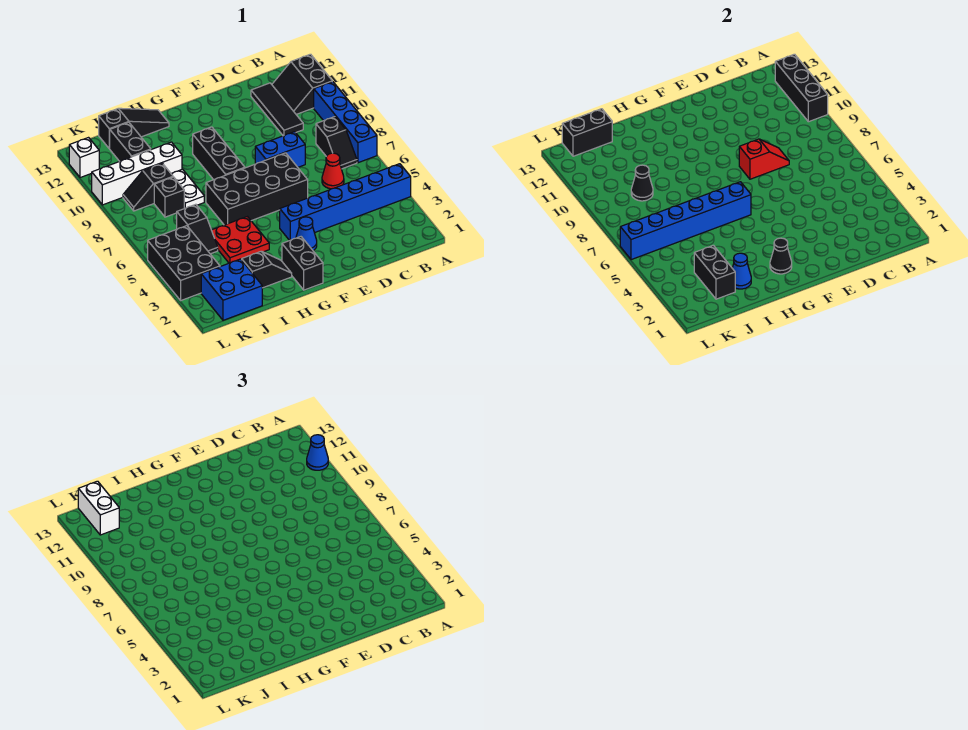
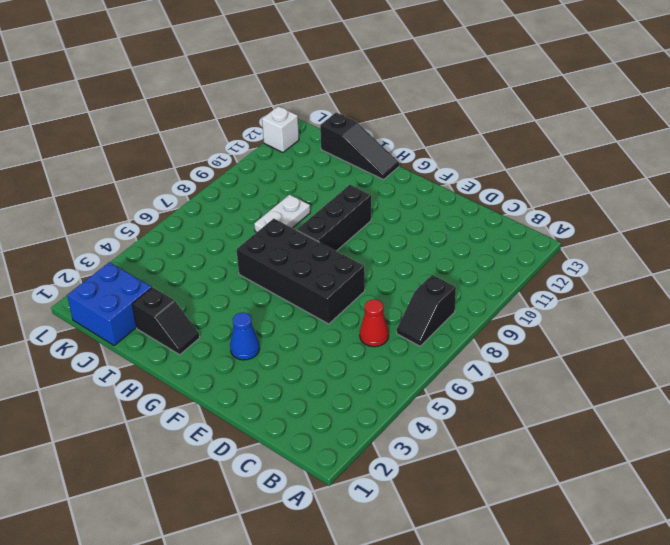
none -> blue brick A4:F4 level 1
none -> blue brick A7:A10 level 1
none -> black slope A11:B12 level 1 top A
none -> black tile C10:C12 level 1

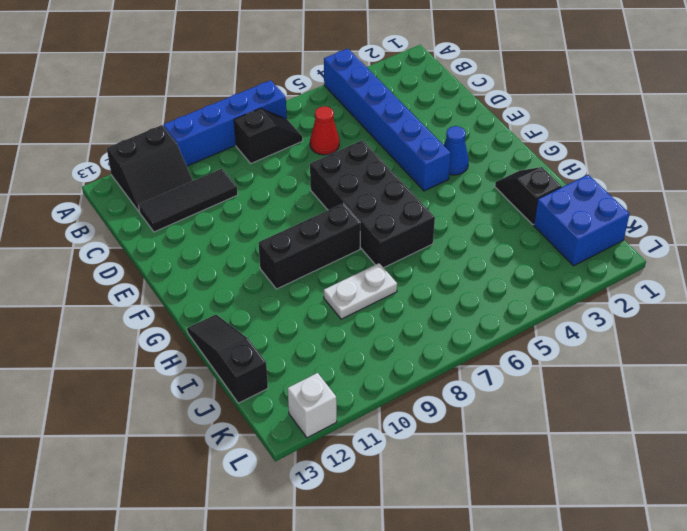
none -> blue brick D8:E8 level 1
none -> black brick G1:G2 level 1
none -> red plate H4:I5 level 1
none -> white brick I10:L10 level 1

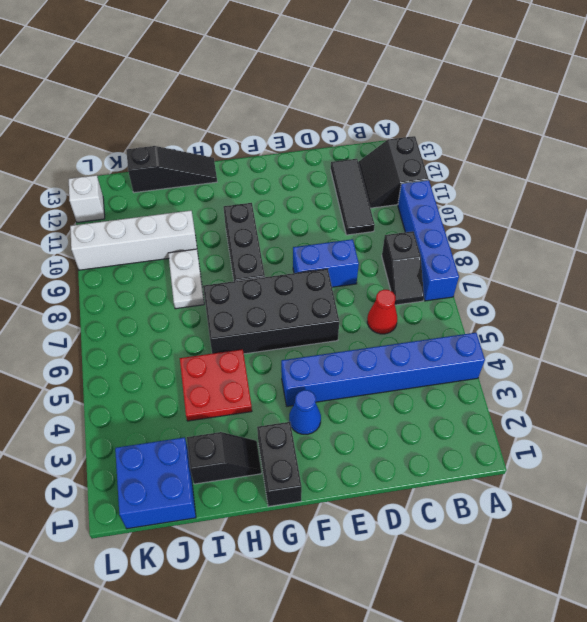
none -> black slope J5:J6 level 1 top 6
none -> black brick J8 level 1
none -> black slope J9:K9 level 1 top J
none -> black brick J11:J12 level 1

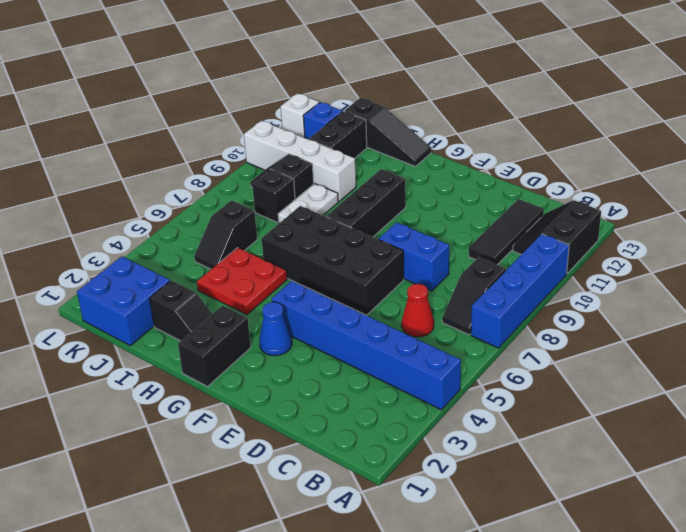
blue brick K12 level 1 -> none
none -> black brick K3:L5 level 1
none -> black brick A10:A12 level 2
none -> red slope D8:E8 level 2 top E
none -> black cone G2 level 2

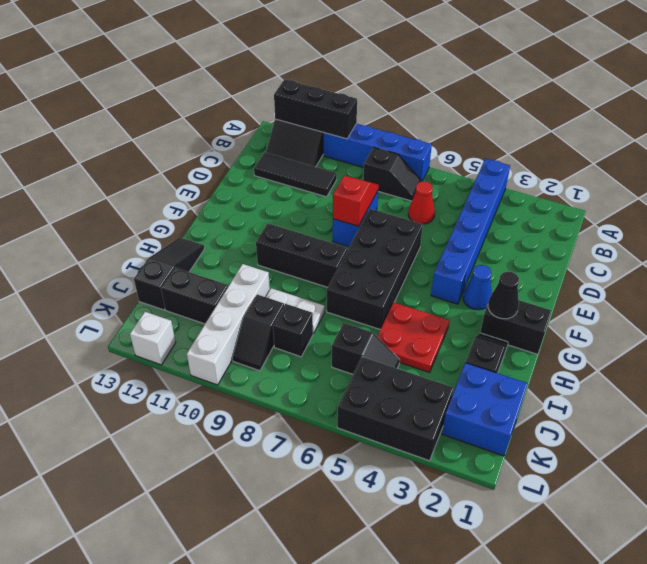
none -> blue brick G6:L6 level 2
none -> blue cone I2 level 2
none -> black brick J2:J3 level 2
none -> black cone J9 level 2

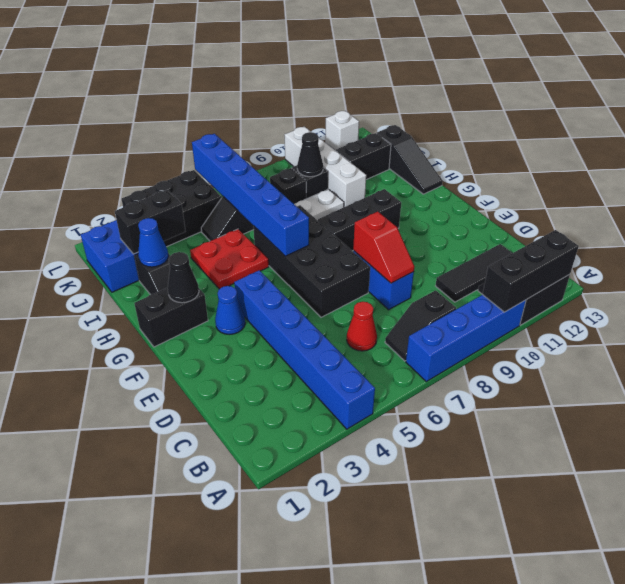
none -> black brick J13:K13 level 2
none -> blue cone A11 level 3
none -> white brick K12:K13 level 3

